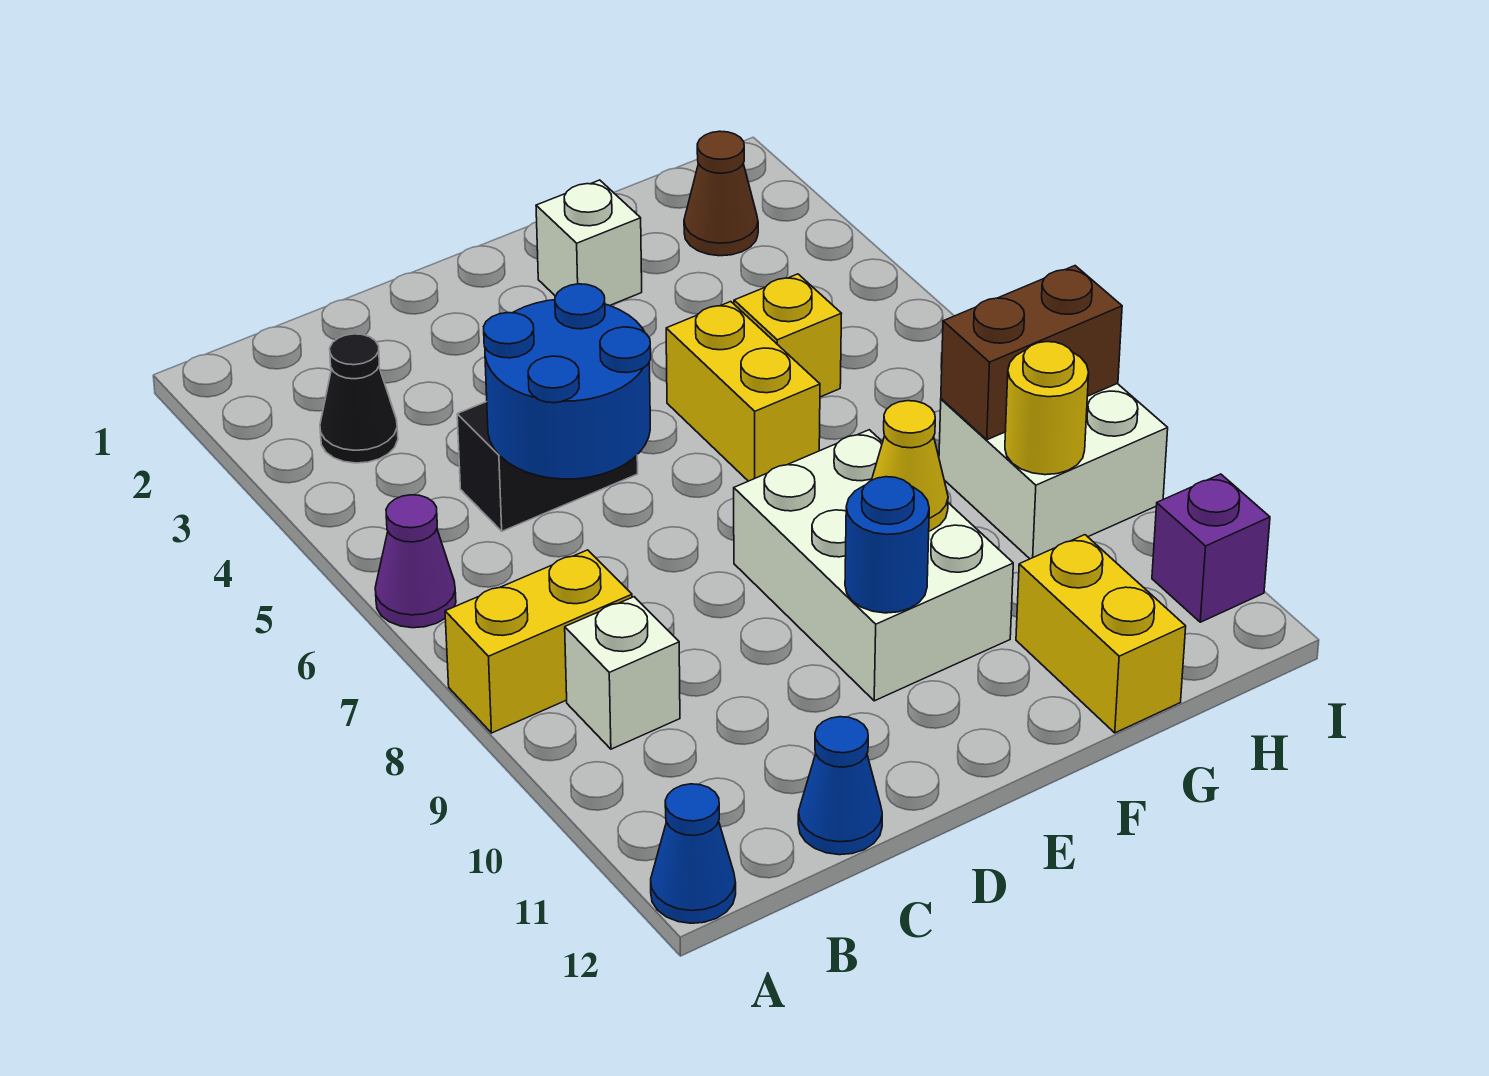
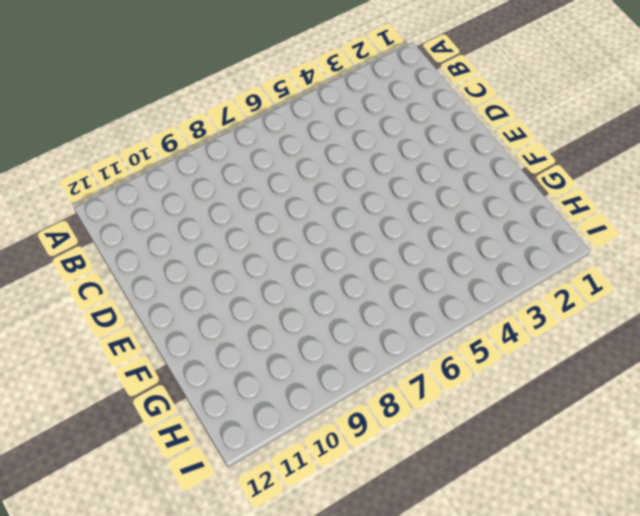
none -> purple cone A6 level 1
none -> yellow brick A8:B8 level 1
none -> blue cone A12 level 1

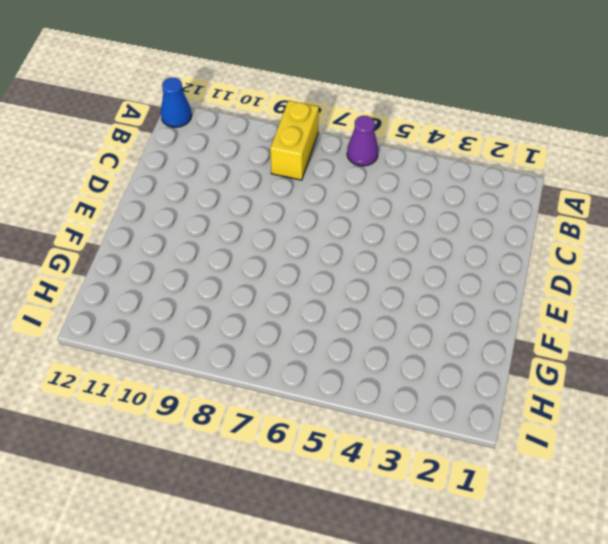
none -> black cone B3 level 1
none -> white brick B9 level 1
none -> black brick C5:D5 level 1

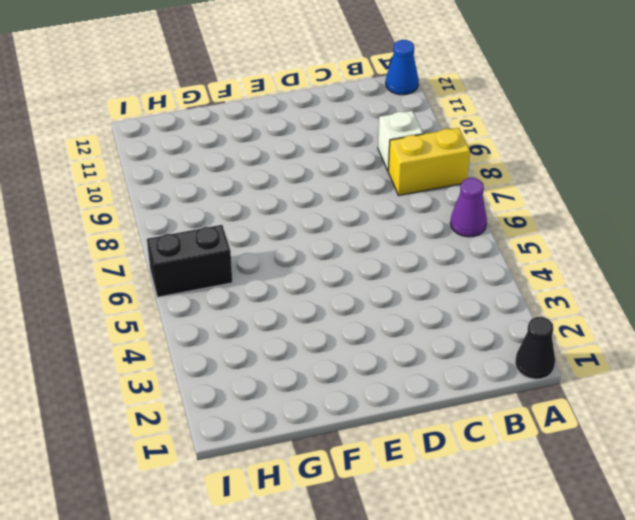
black cone A1 level 1 -> black cone B3 level 1
black brick H6:I6 level 1 -> black brick C5:D5 level 1
none -> blue cone C12 level 1
none -> white brick E8:F10 level 1
none -> white brick F2 level 1

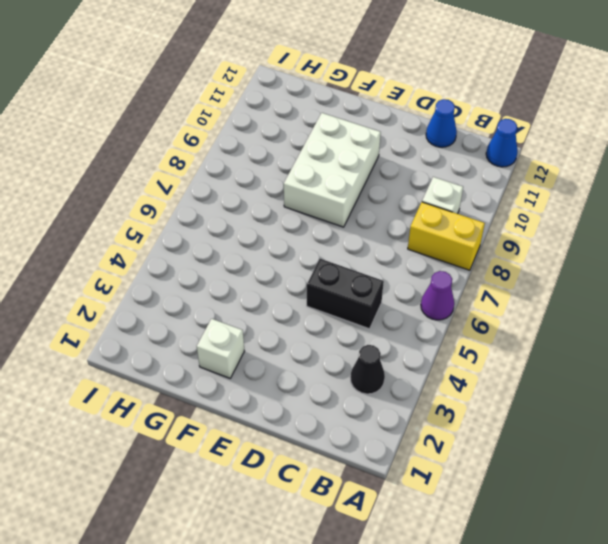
none -> yellow brick F5:F6 level 1
none -> yellow brick G5 level 1
none -> yellow brick G11:G12 level 1

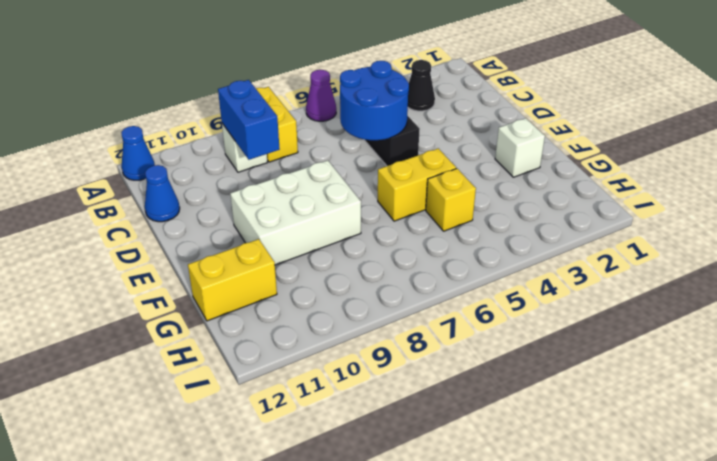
blue brick B9:C9 level 2 -> none
none -> brown cone H2 level 1
none -> white brick H8:I9 level 1
none -> purple brick I11 level 1

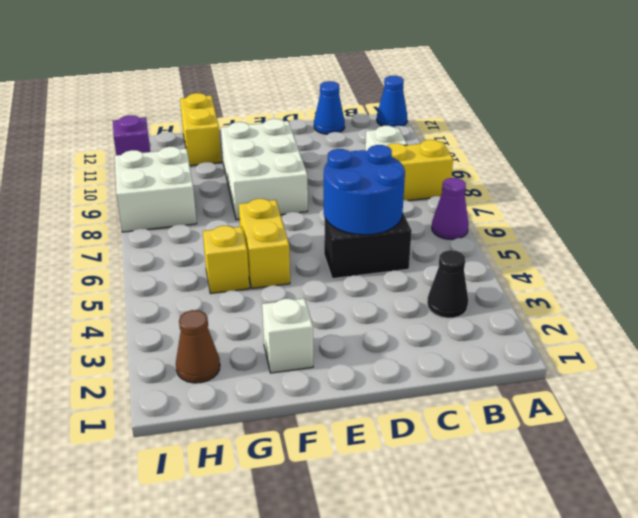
none -> blue round brick E10 level 2
none -> yellow cone F9 level 2
none -> brown brick H8:I8 level 2

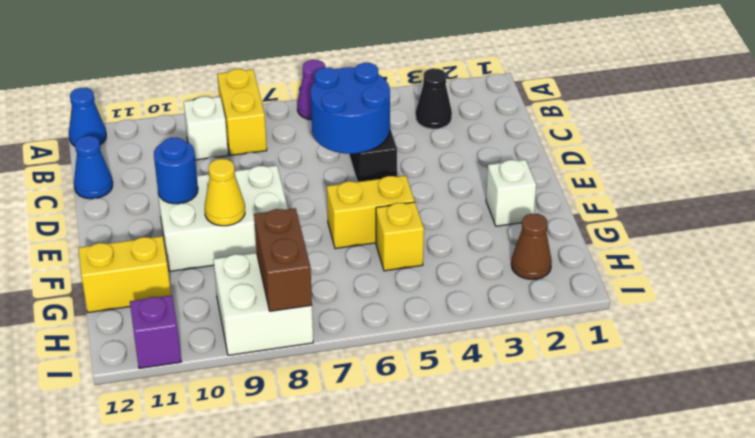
none -> yellow round brick H9 level 2

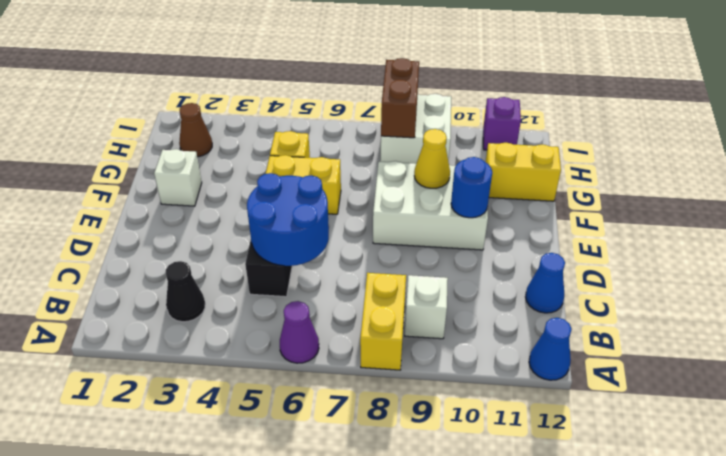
none -> yellow round brick H9 level 2

